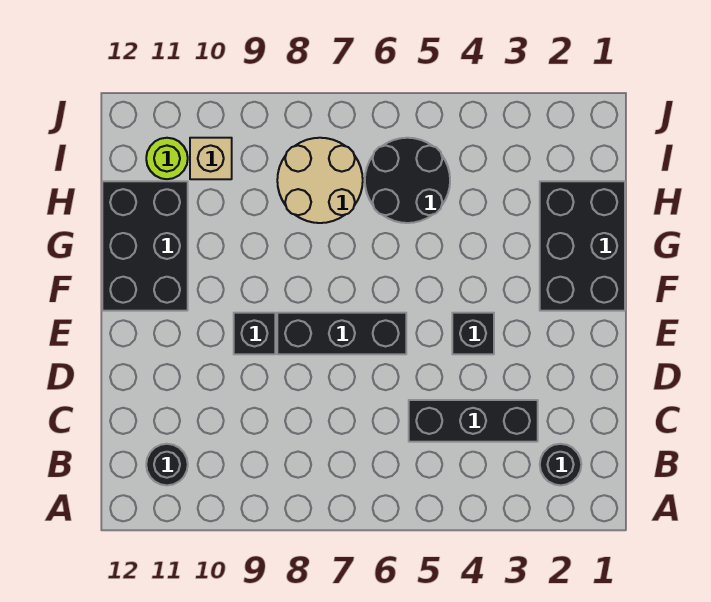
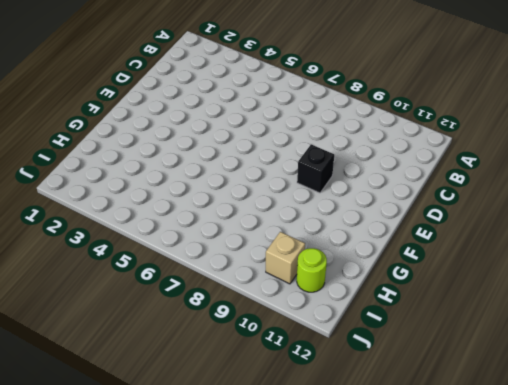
none -> black round brick B2 level 1
none -> black round brick B11 level 1
none -> black brick C3:C5 level 1

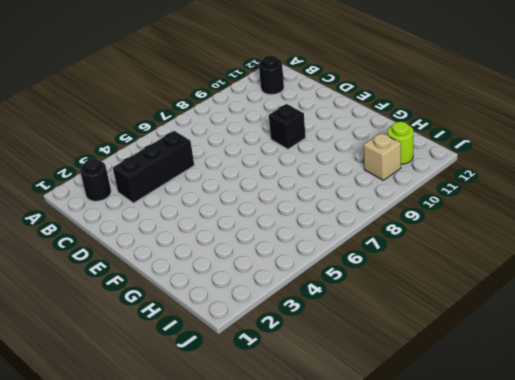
none -> black brick E4 level 1
none -> black brick E6:E8 level 1
none -> black brick F1:H2 level 1

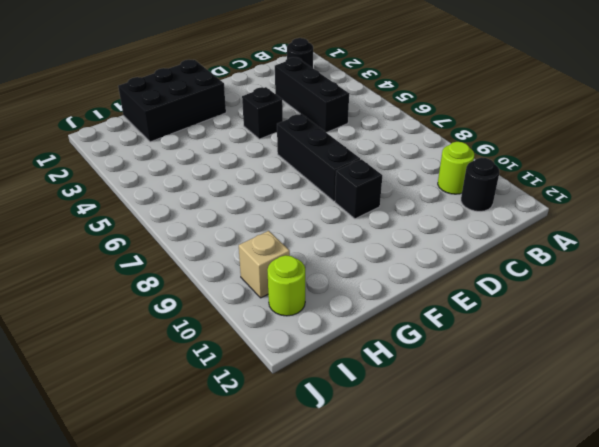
lime round brick B10 level 1 -> none
none -> black brick F11:H12 level 1
none -> black round brick H5:I6 level 1
none -> tan round brick H7:I8 level 1

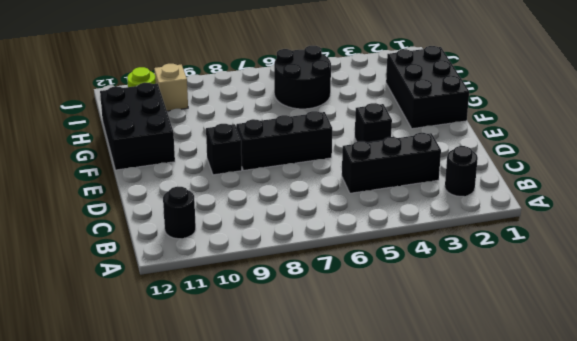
none -> tan round brick H7:I8 level 1

